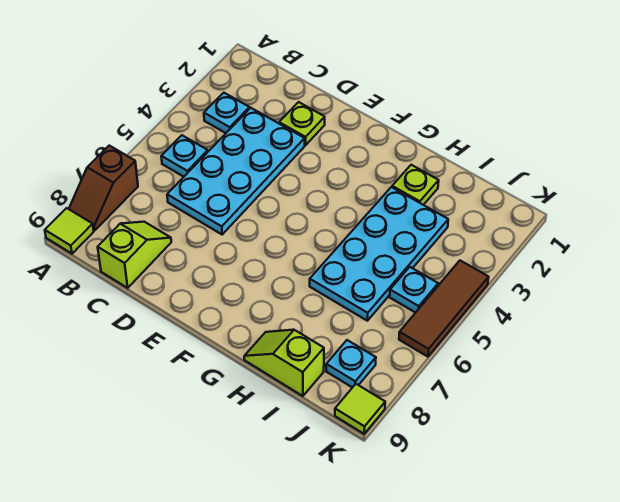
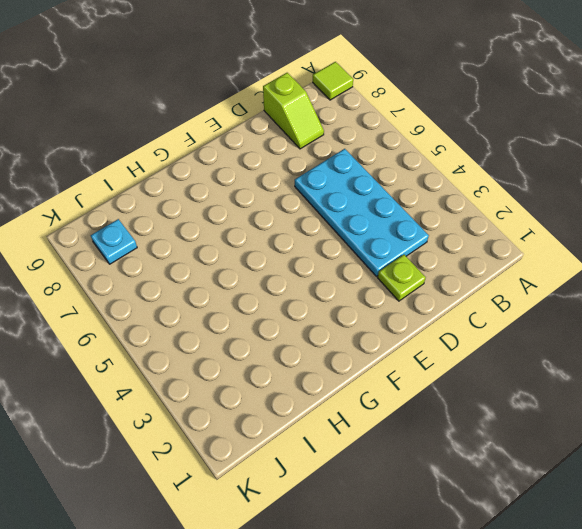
none -> brown slope A7:A8 level 1 top 7
none -> cyan plate B3 level 1
none -> cyan plate B5 level 1

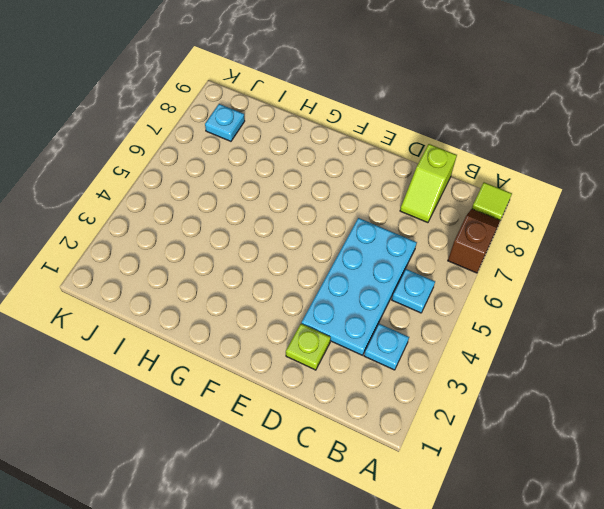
none -> lime plate H2 level 1
none -> cyan plate H3:I6 level 1
none -> lime slope H9:I9 level 1 top I

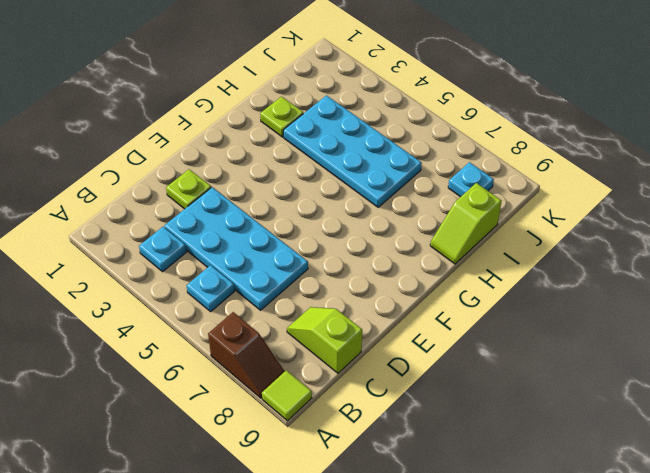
none -> cyan plate J5 level 1
none -> brown tile K4:K6 level 1
none -> lime tile K9 level 1

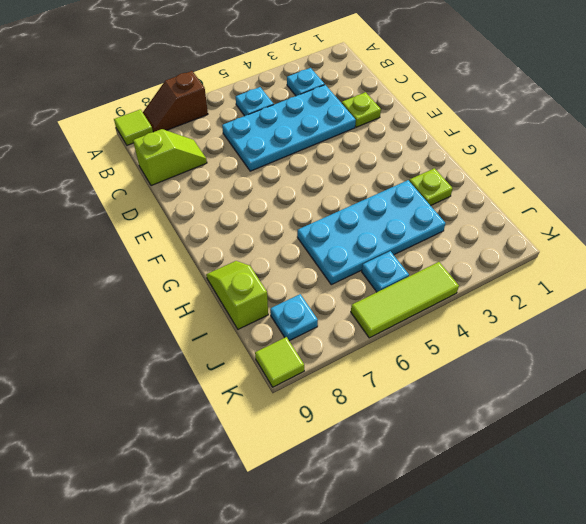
lime tile K4:K6 level 1 -> brown tile K4:K6 level 1

